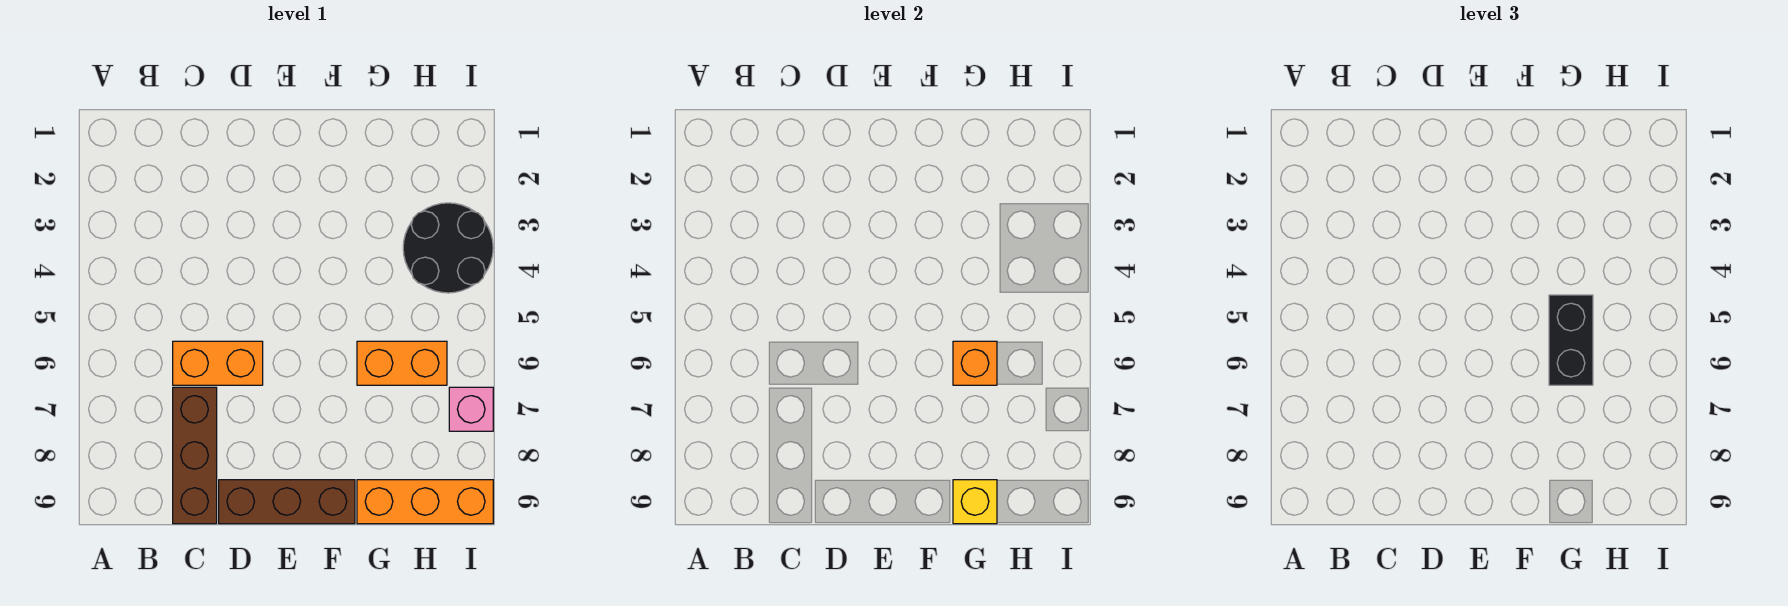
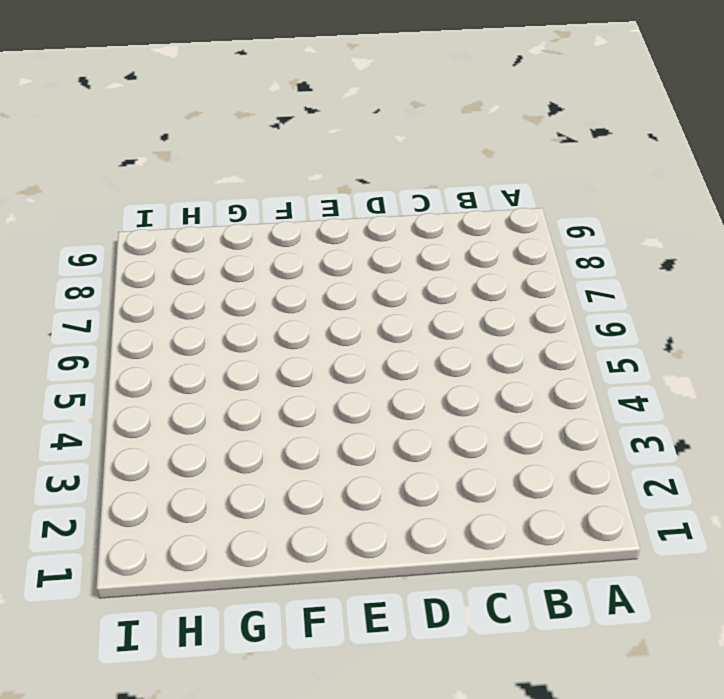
none -> orange brick C6:D6 level 1
none -> brown brick C7:C9 level 1

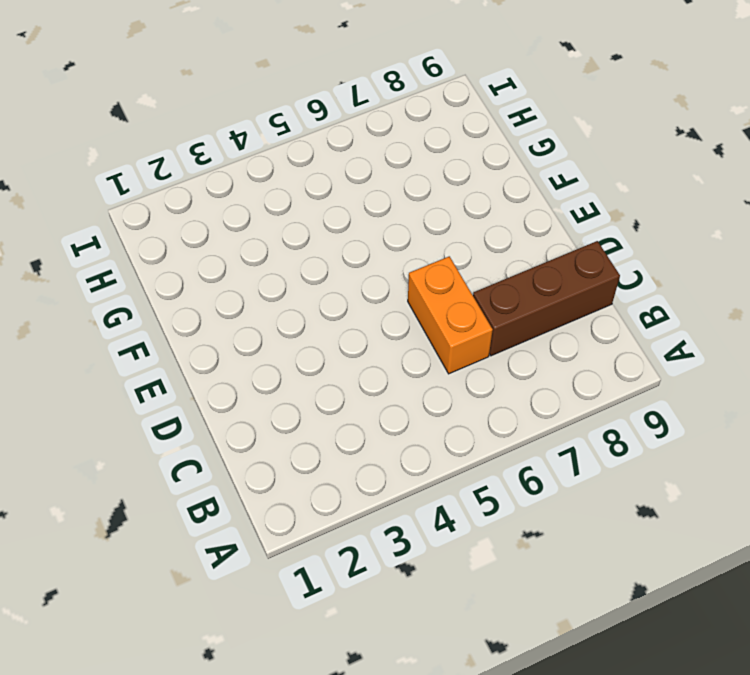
none -> brown brick D9:F9 level 1
none -> orange brick G6:H6 level 1

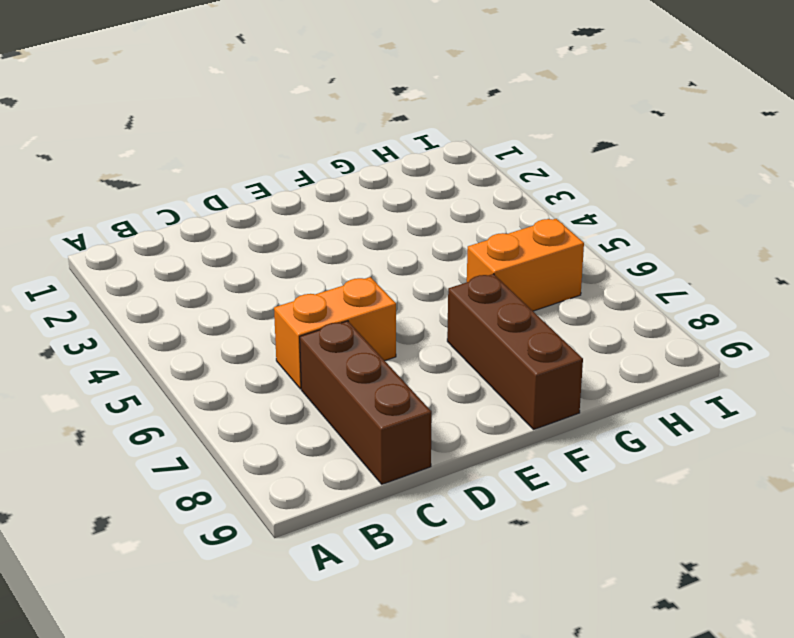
brown brick F7:F9 level 1 -> brown brick D9:F9 level 1
none -> orange brick G9:I9 level 1
none -> black round brick H3:I4 level 1

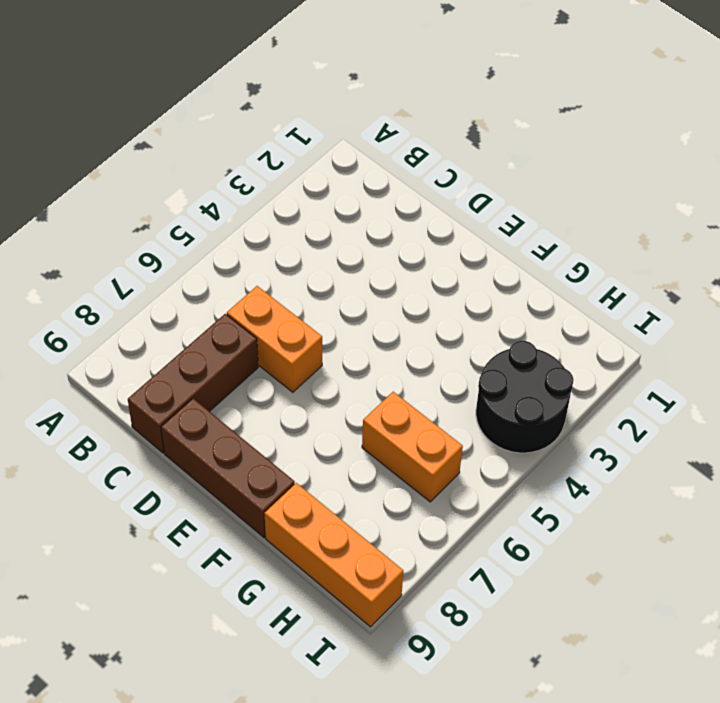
none -> pink brick I7 level 1
none -> orange brick G6 level 2

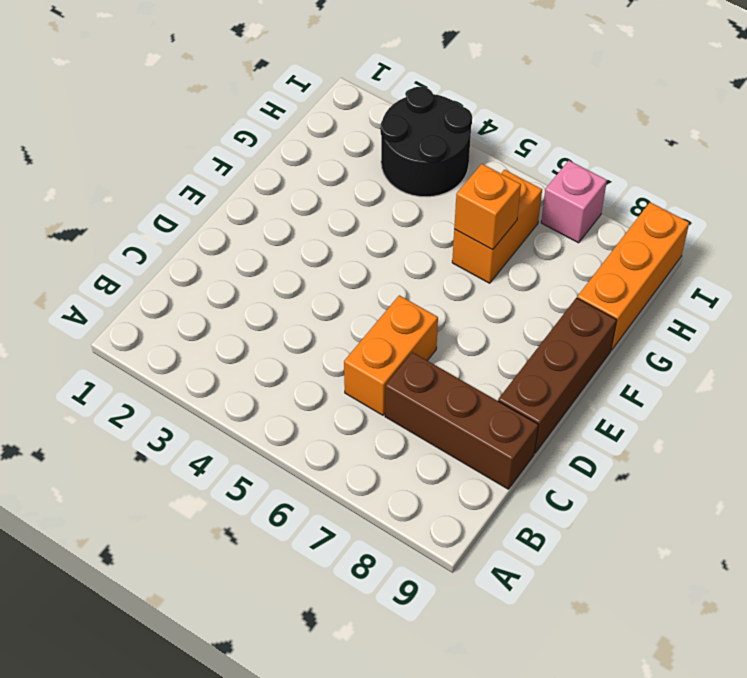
none -> yellow brick G9 level 2
none -> black brick G5:G6 level 3

